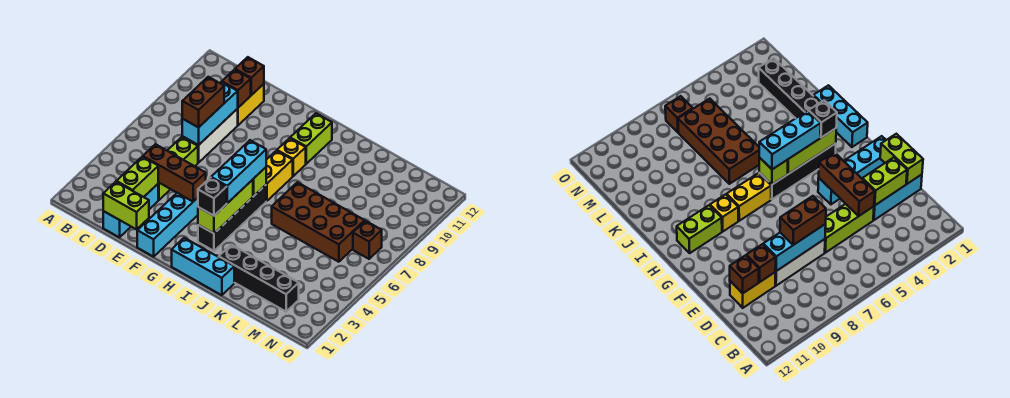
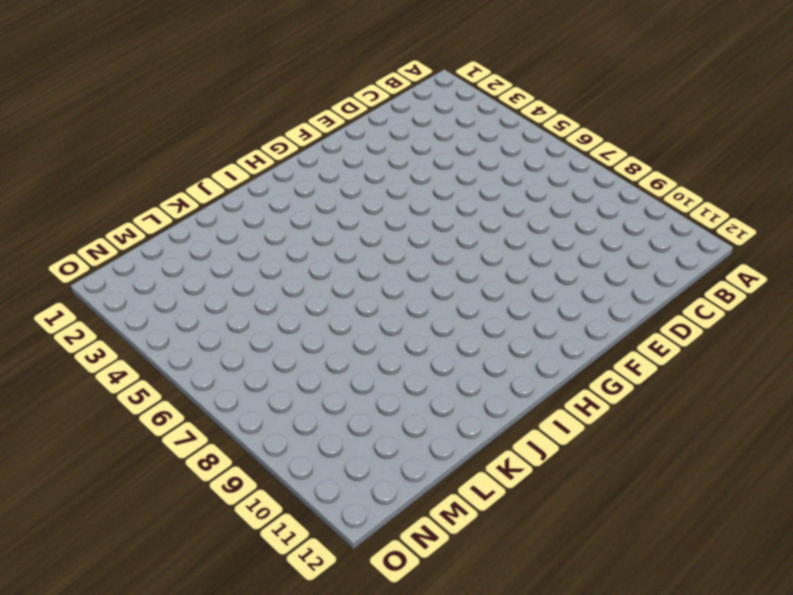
none -> cyan brick D1:D3 level 1
none -> lime brick D4:D6 level 1
none -> white brick D7:D9 level 1

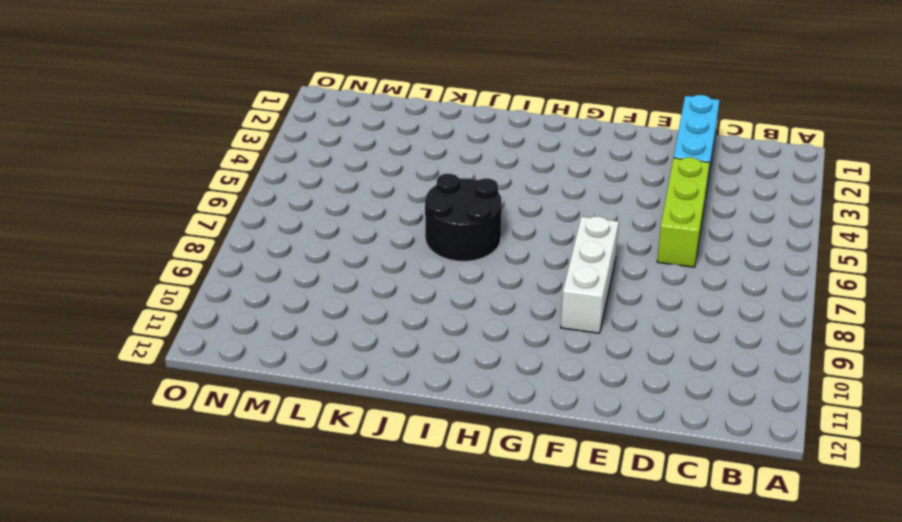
white brick F7:F9 level 1 -> white brick D7:D9 level 1
black round brick I6:J7 level 1 -> brown brick J6:M7 level 1
none -> yellow brick D10:D11 level 1
none -> cyan brick F1:F4 level 1
none -> cyan brick H1:J1 level 1

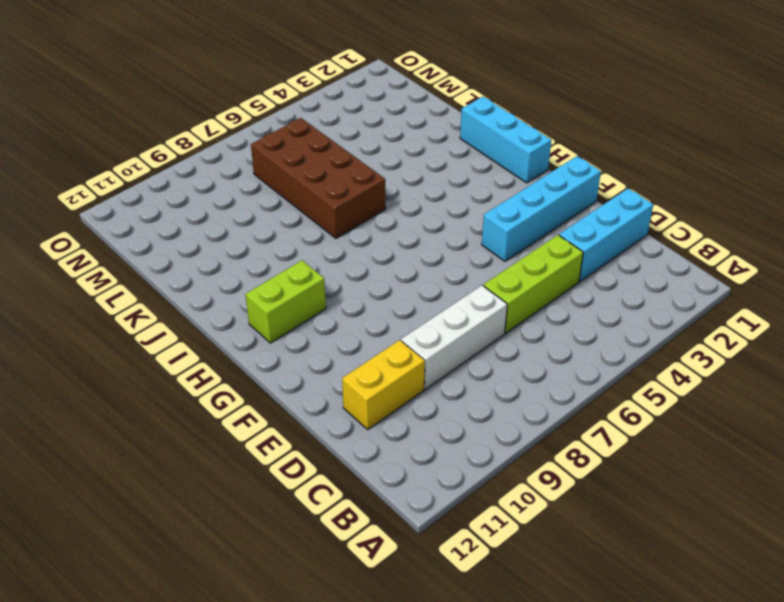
none -> black brick H3:H6 level 1
none -> yellow brick H7:H8 level 1
none -> yellow brick H9 level 1

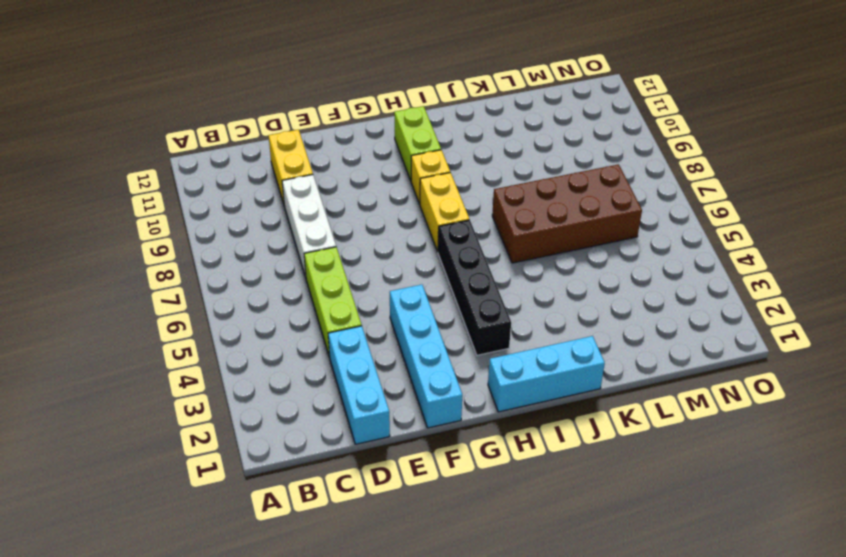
none -> black brick J2:M2 level 1
none -> brown brick N7 level 1
none -> lime brick D1:E1 level 2

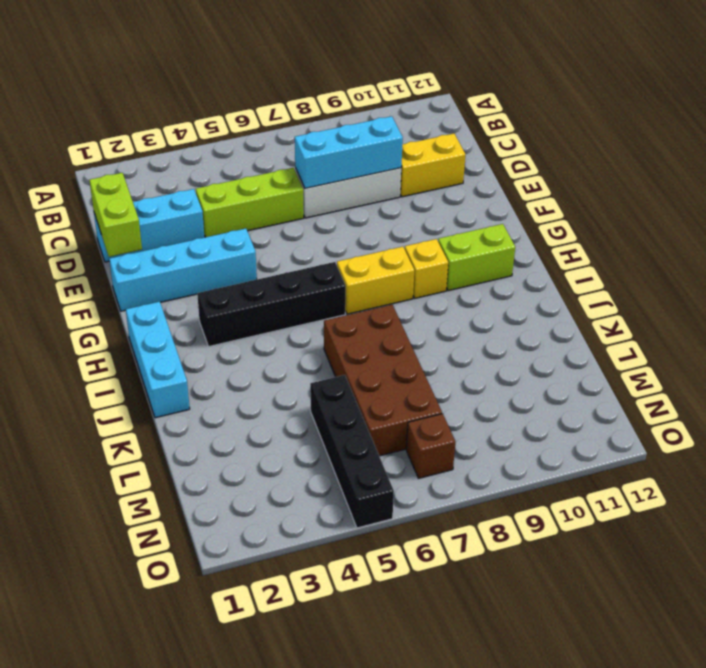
black brick L5:O5 level 1 -> black brick J2:M2 level 1
none -> lime brick D2:D3 level 2
none -> brown brick D4:F4 level 2
none -> brown brick D10 level 2

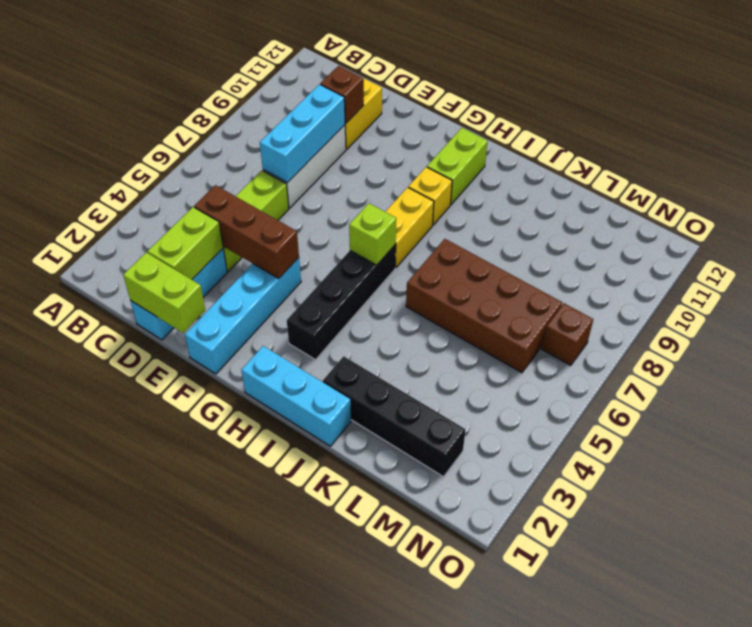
none -> brown brick D11 level 2
none -> lime brick H3:H5 level 2
none -> brown brick D7:D8 level 3

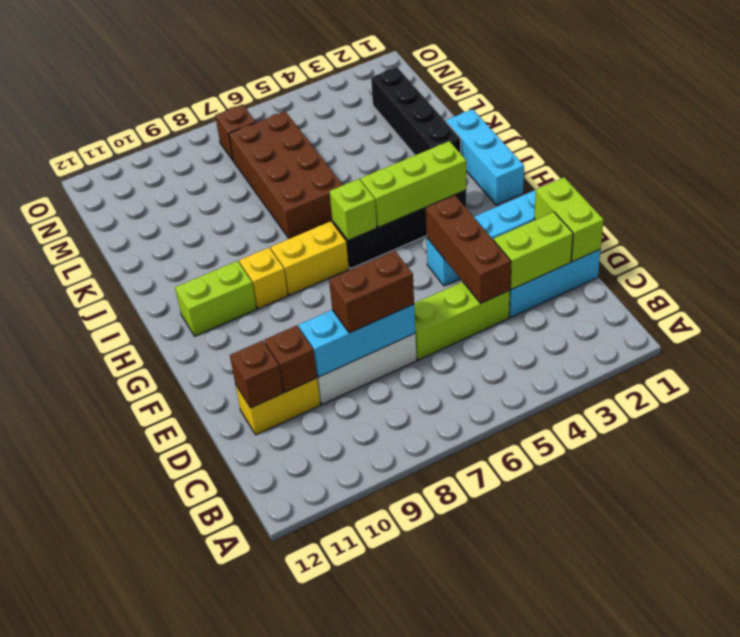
none -> black brick H3 level 3
none -> cyan brick H4:H6 level 3

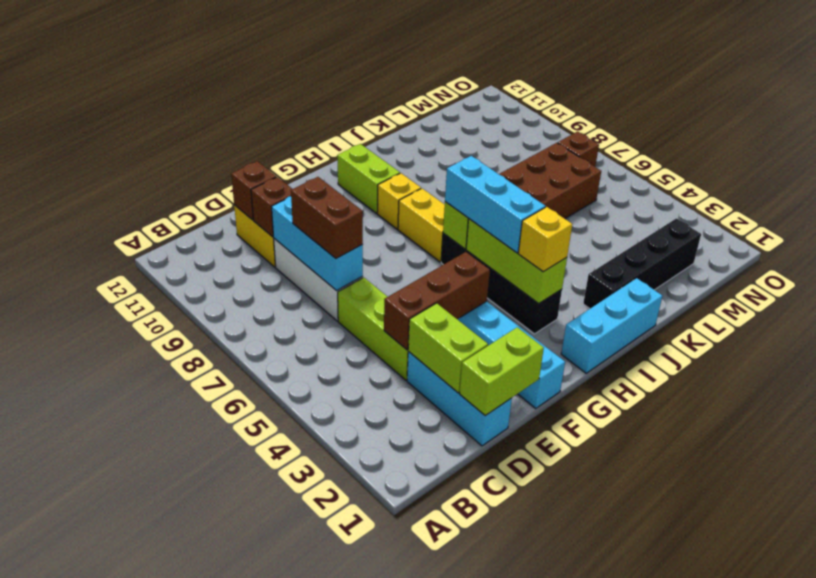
yellow brick H3 level 3 -> black brick H3 level 3

